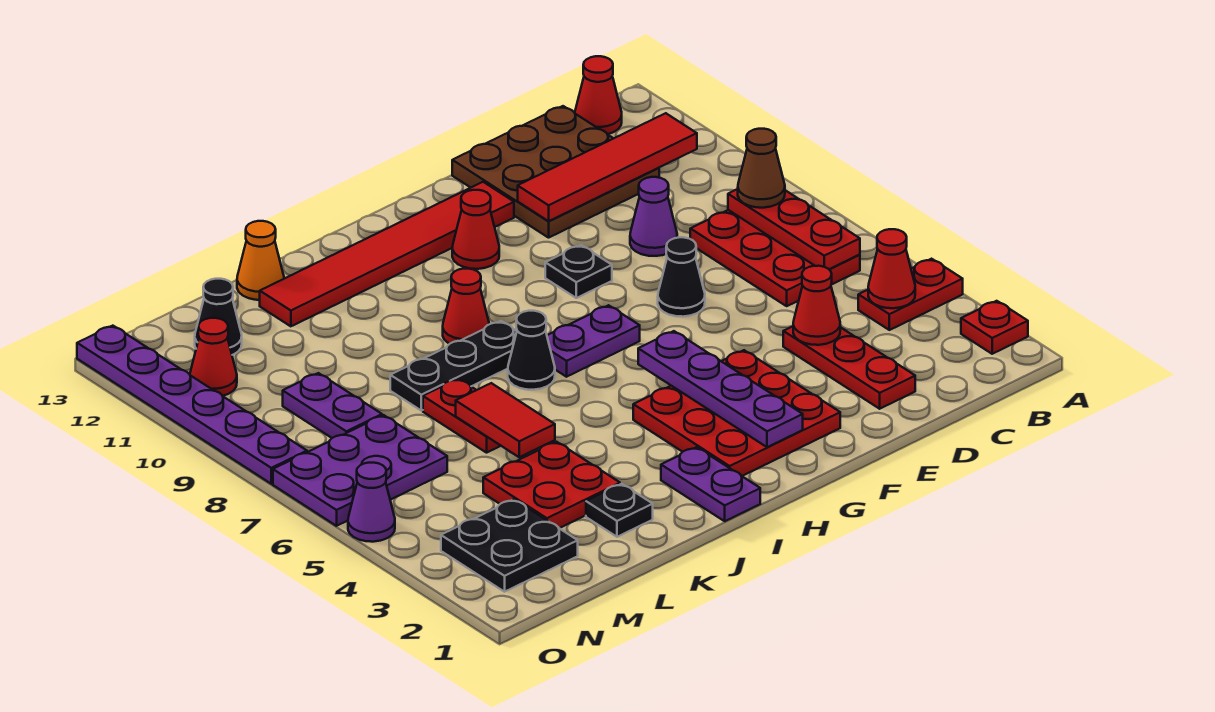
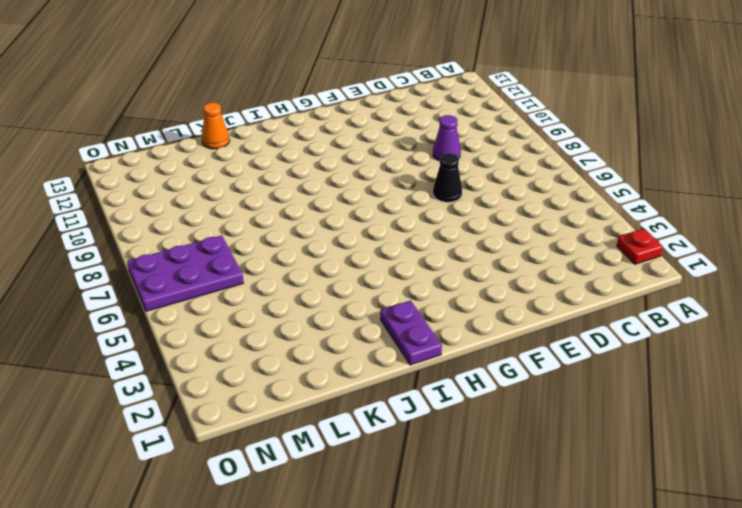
none -> red plate A4:B4 level 1
none -> red plate B6:C8 level 1
none -> red cone B13 level 1
none -> brown plate C11:E13 level 1

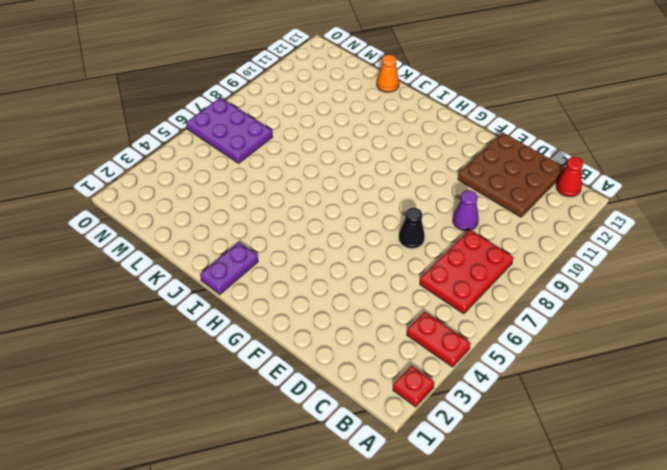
none -> red plate D2:D4 level 1
none -> red plate F2:H4 level 1
none -> black plate F9 level 1
none -> red tile F12:K12 level 1

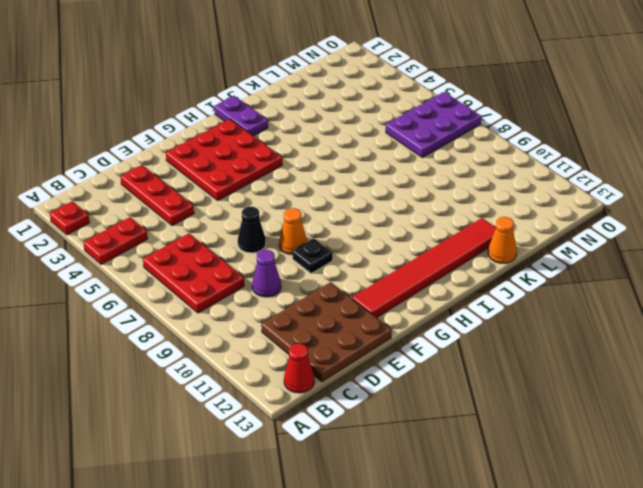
orange cone F8 level 1 -> none
none -> purple plate G7:H7 level 1
none -> red cone G11 level 1
none -> black cone I7 level 1
none -> black plate I8:K8 level 1

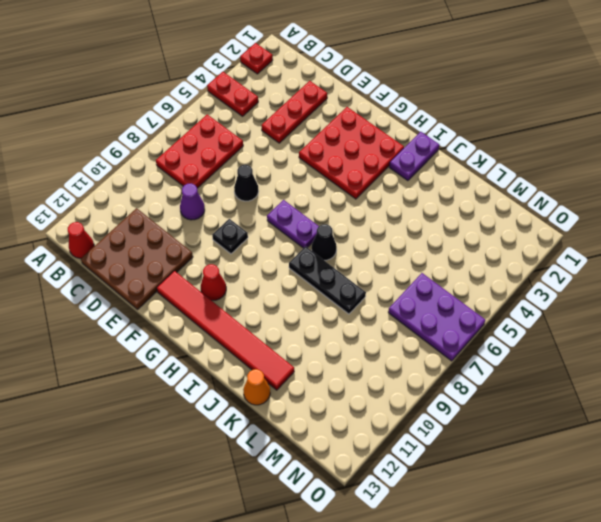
none -> red cone I9 level 1
none -> black plate K2 level 1
none -> red plate K3:L4 level 1
none -> red plate K6:K7 level 1

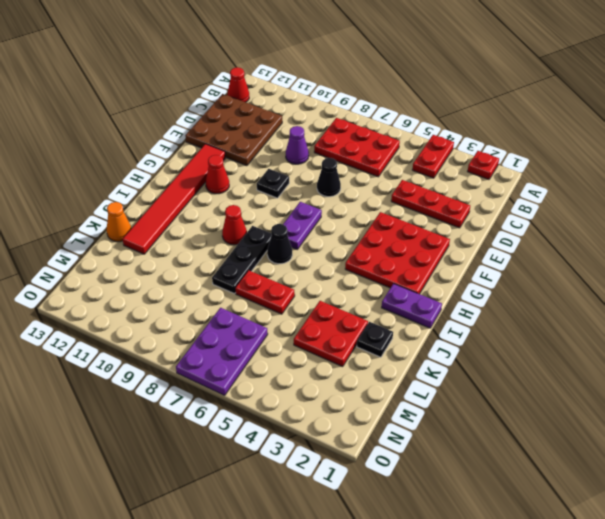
none -> black plate M2:N3 level 1
none -> purple plate M8:M9 level 1
none -> black cone M12 level 1
none -> red cone N11 level 1

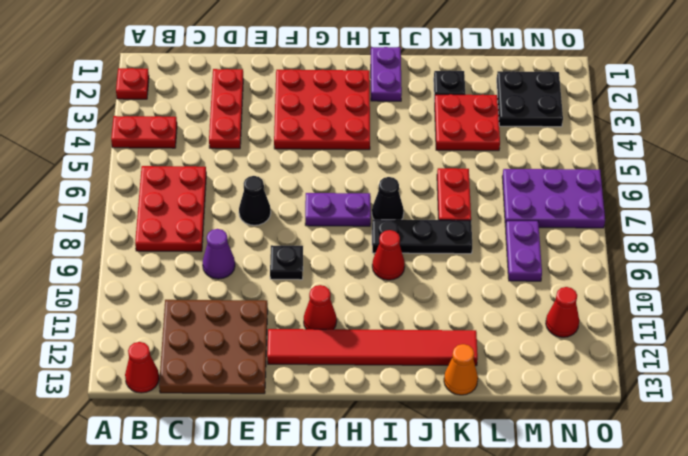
none -> black cone M12 level 1
none -> purple cone O5 level 1
none -> purple plate O8:O13 level 1
none -> red cone B4 level 2

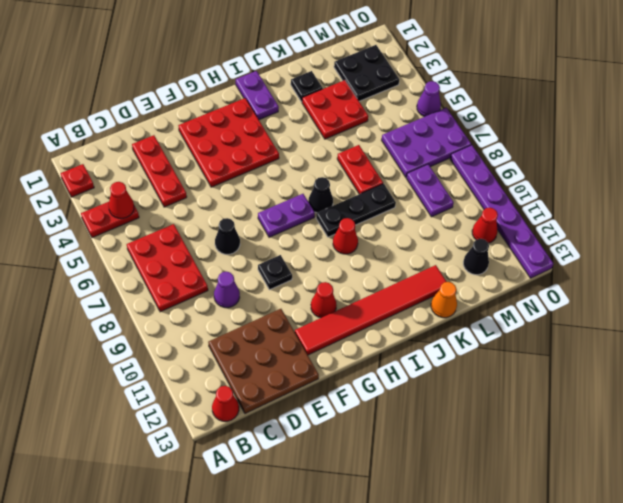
none -> red plate B6:B8 level 2
none -> red tile B11:E11 level 2
none -> red cone D4 level 2
none -> purple plate G2:G5 level 2

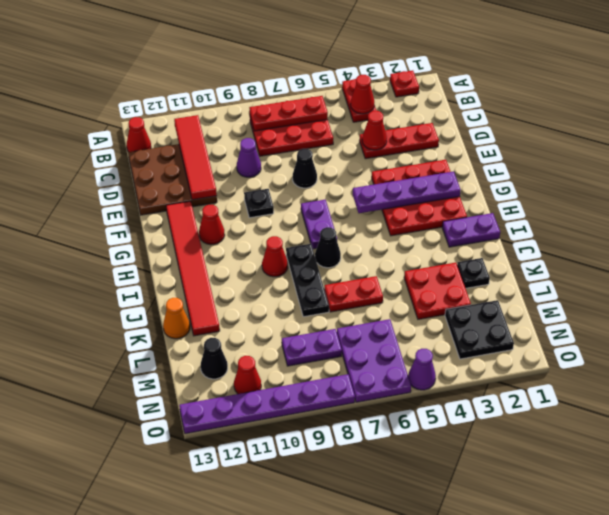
none -> red tile K5:K6 level 2
none -> brown cone B8 level 3

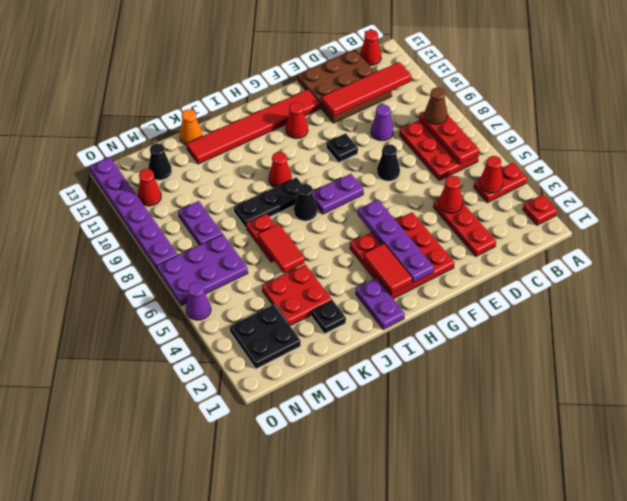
red tile H2:H3 level 2 -> none

